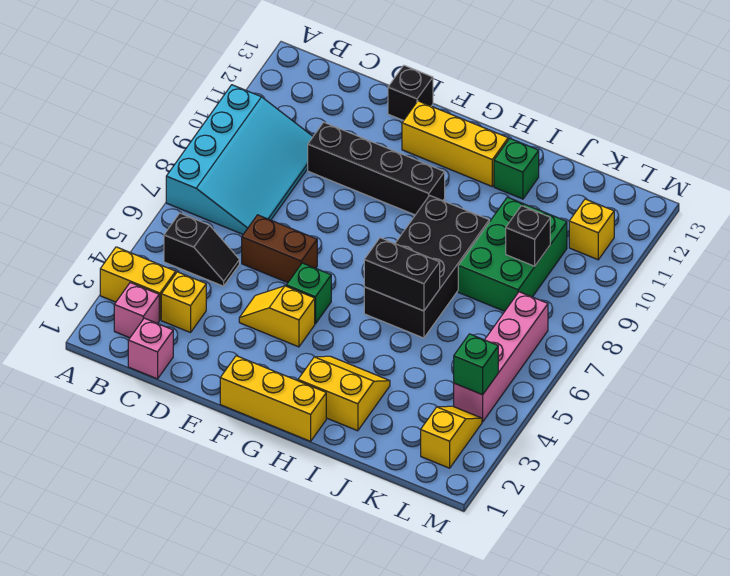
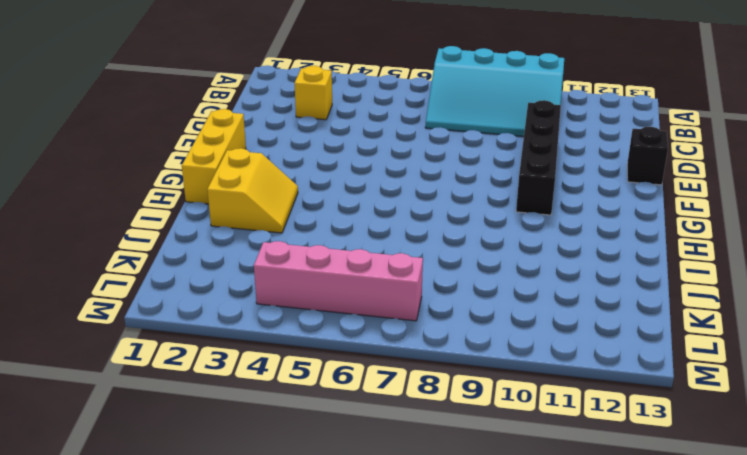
none -> yellow brick A3:B3 level 1
none -> pink brick B2 level 1
none -> black slope B5:C5 level 1 top B

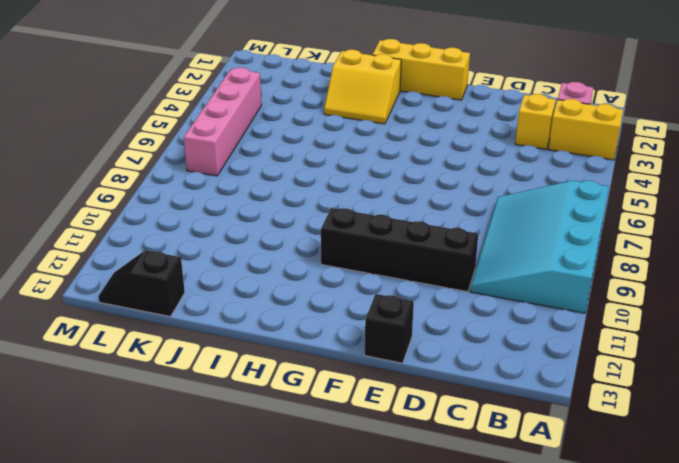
black slope K13:L13 level 1 top K -> black slope B5:C5 level 1 top B
none -> pink brick C1 level 1
none -> brown brick D6:E6 level 1
none -> yellow slope E4:F4 level 1 top F

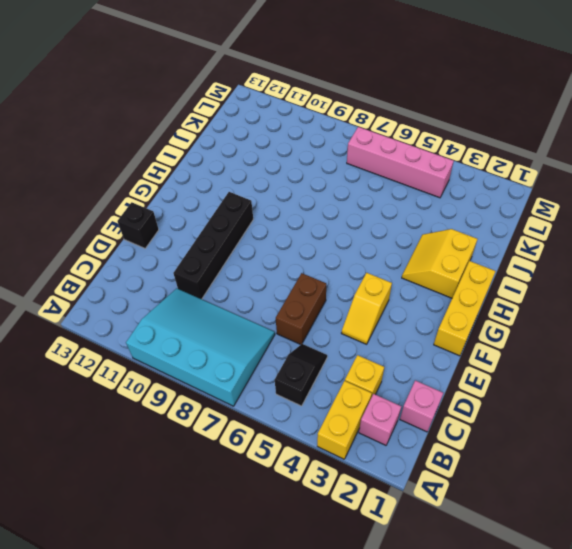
none -> green brick F5 level 1
none -> yellow brick F12:H12 level 1
none -> black brick H6:I9 level 1

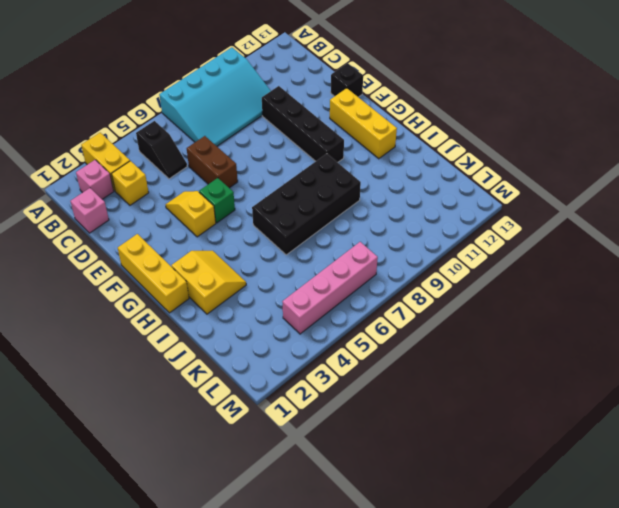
none -> green brick I12 level 1
none -> green brick J8:K10 level 1
none -> yellow slope L2:L3 level 1 top 2

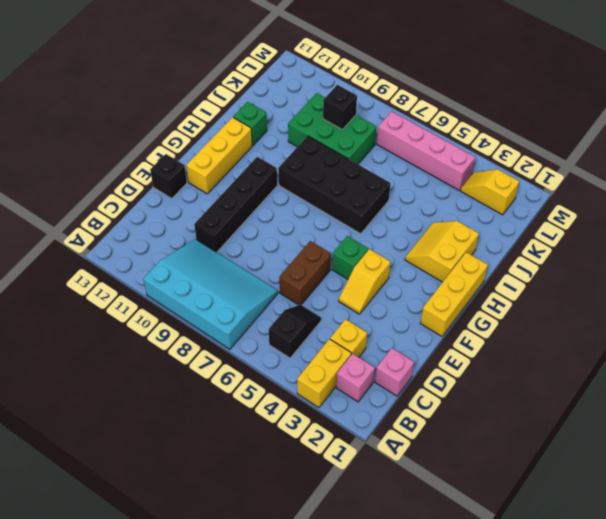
none -> yellow brick L11 level 1
none -> black brick H6:I6 level 2
none -> green brick L4 level 2

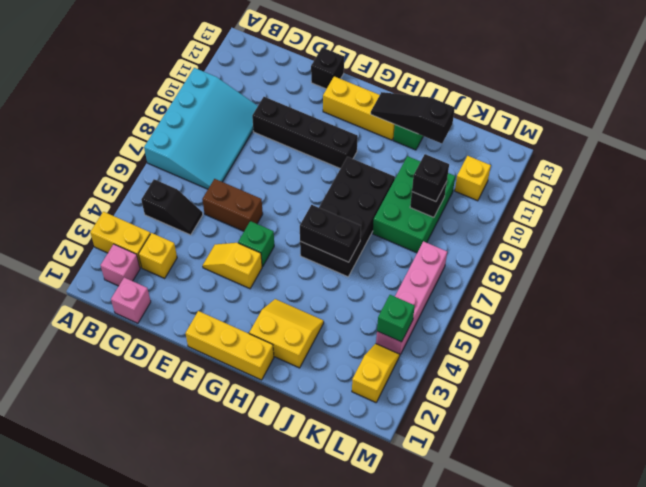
black slope H12:J12 level 2 top J -> none
black brick K9 level 3 -> none

